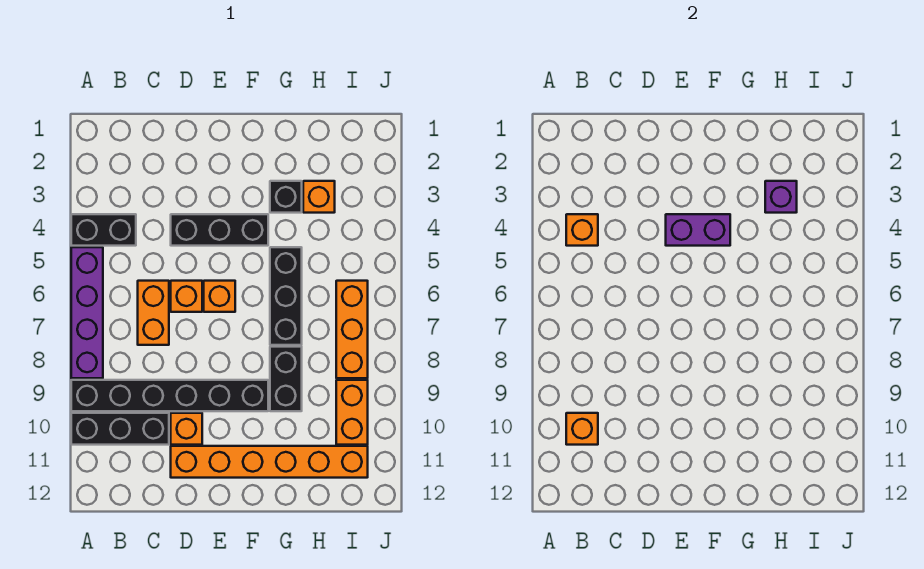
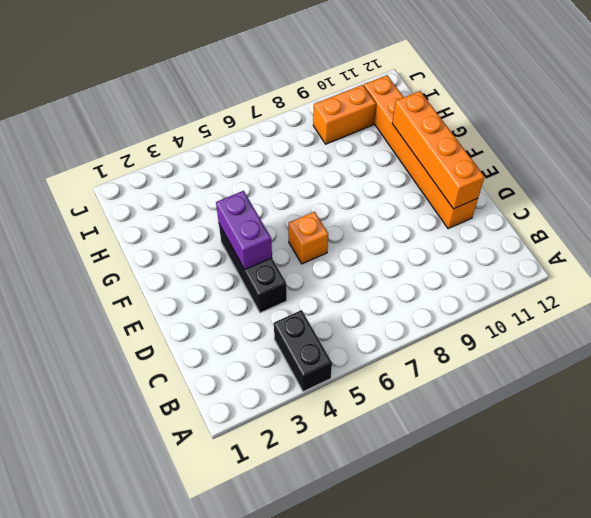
orange brick D11:G11 level 2 -> none
none -> purple brick A5:A8 level 1
none -> black brick A9:F9 level 1
none -> black brick A10:C10 level 1

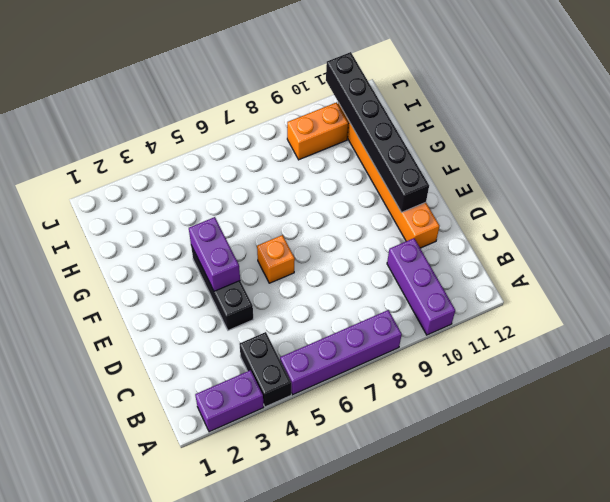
purple brick A2:A3 level 1 -> none
purple brick A10:C10 level 1 -> black brick A10:C10 level 1
black brick E11:J11 level 2 -> black brick A9:F9 level 1
none -> orange brick C6:C7 level 1
none -> orange brick D6 level 1
none -> orange brick D10 level 1

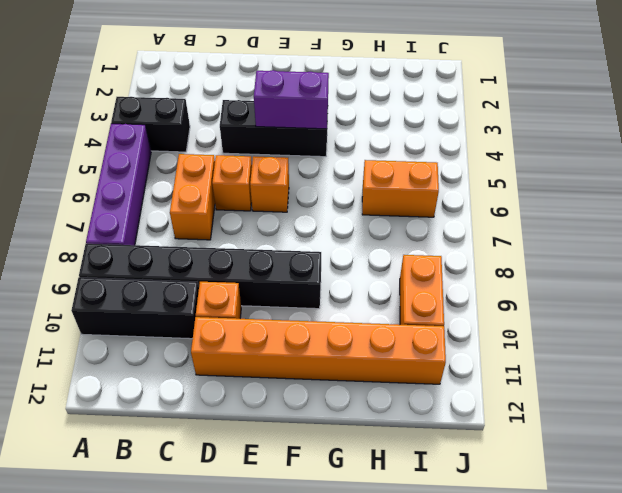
orange brick H6:I6 level 1 -> orange brick I6:I8 level 1
none -> black brick G3 level 1
none -> black brick G5:G7 level 1
none -> black brick G8:G9 level 1

